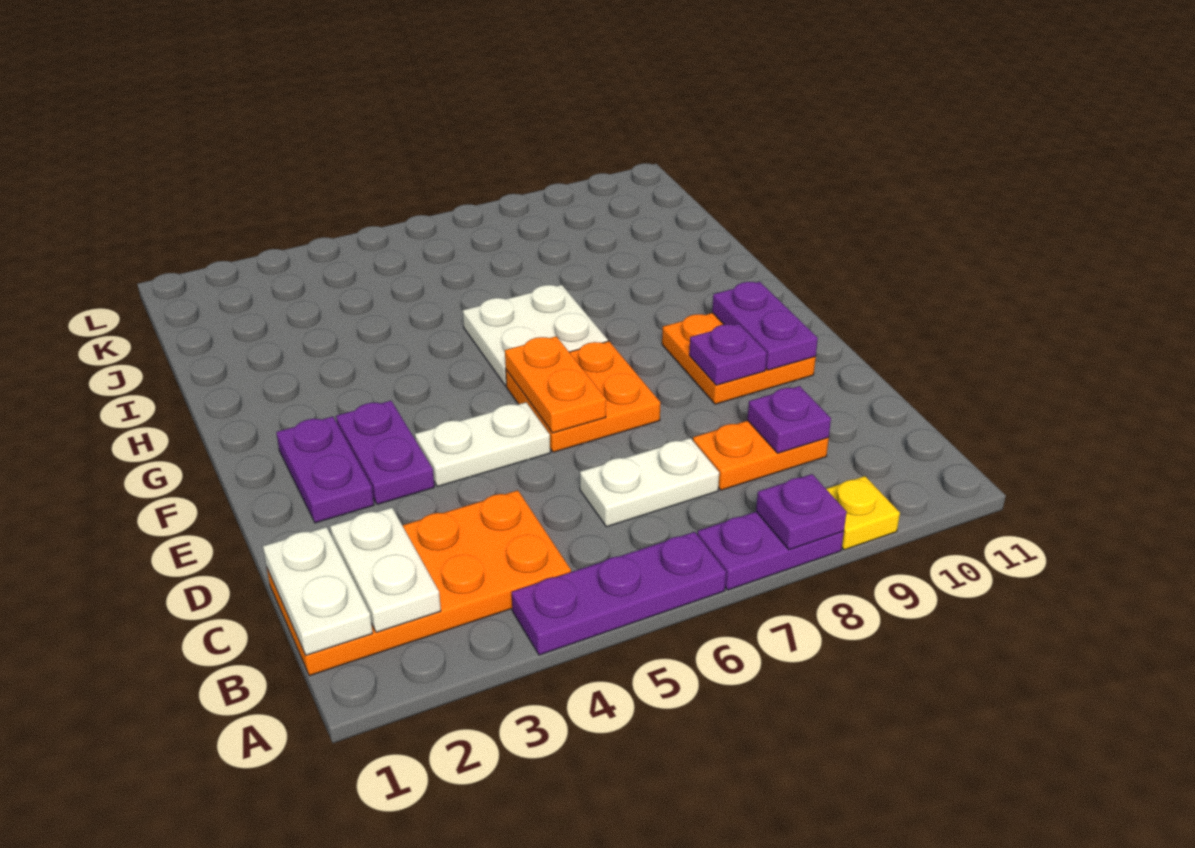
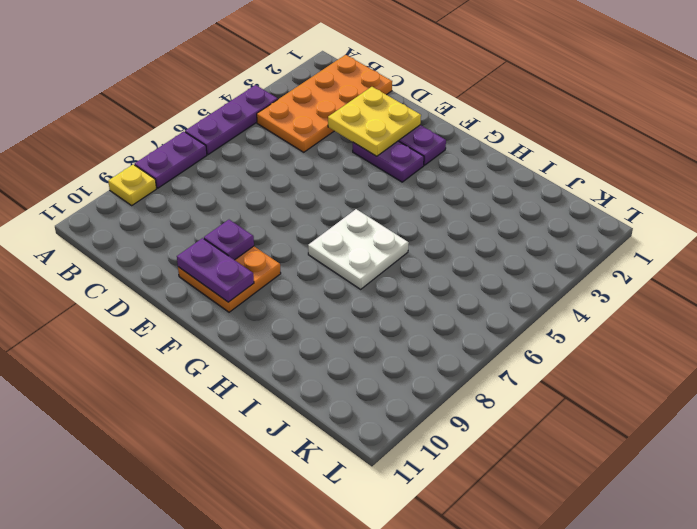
yellow plate D2:E3 level 2 -> none
none -> white plate C6:C7 level 1
none -> orange plate C8:C9 level 1
none -> white plate E4:E5 level 1

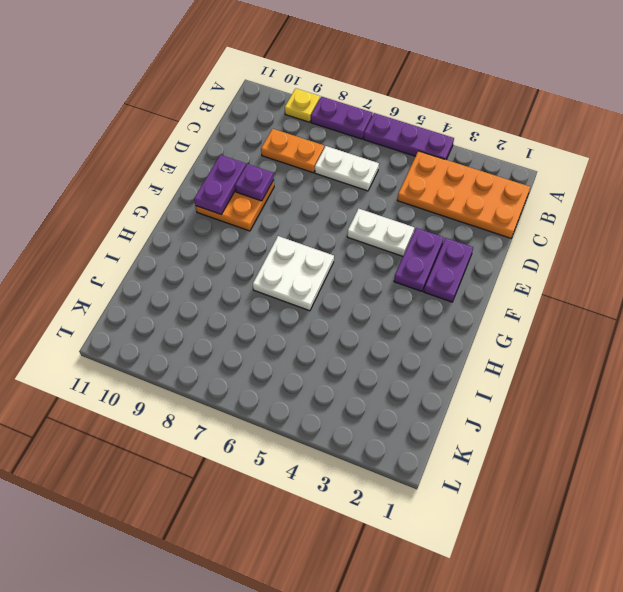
none -> orange plate E6:F7 level 1
none -> purple plate A8 level 2
none -> white plate B1:C1 level 2

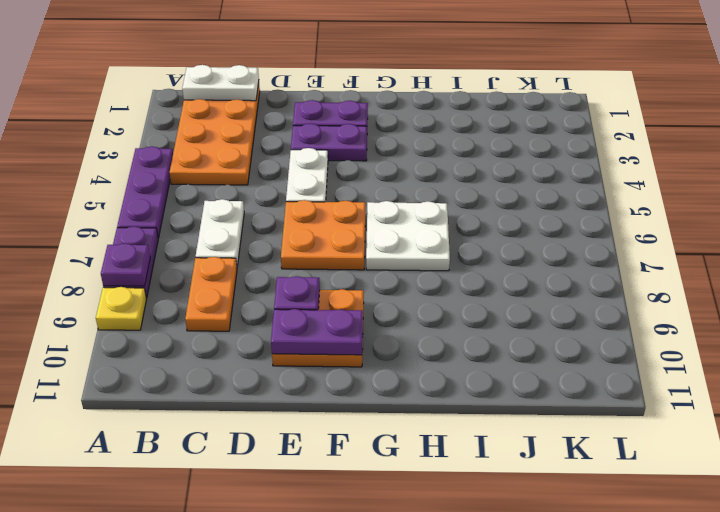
none -> white plate B2:C2 level 2
none -> purple plate C9 level 2
none -> orange plate E6:F6 level 2

